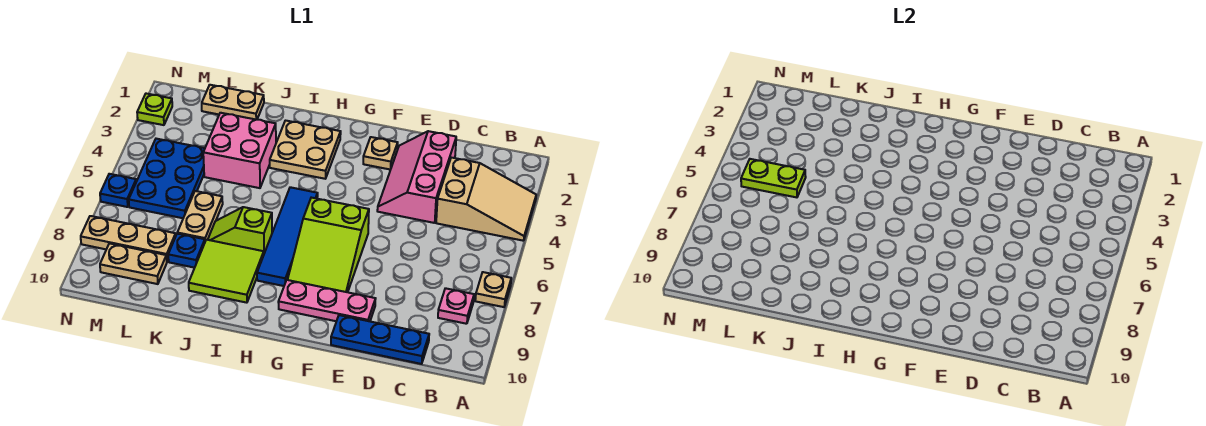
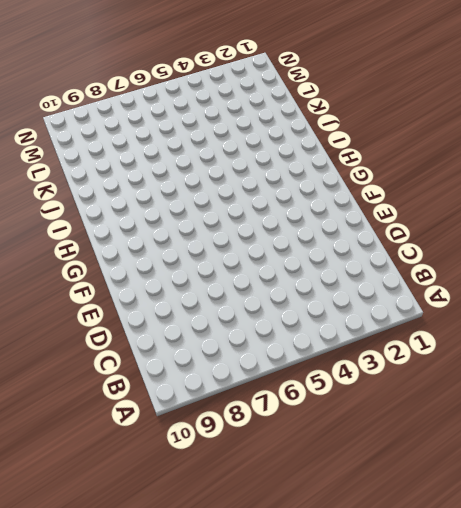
none -> tan slope A3:C4 level 1 top C
none -> tan plate A7 level 1
none -> pink plate B8 level 1

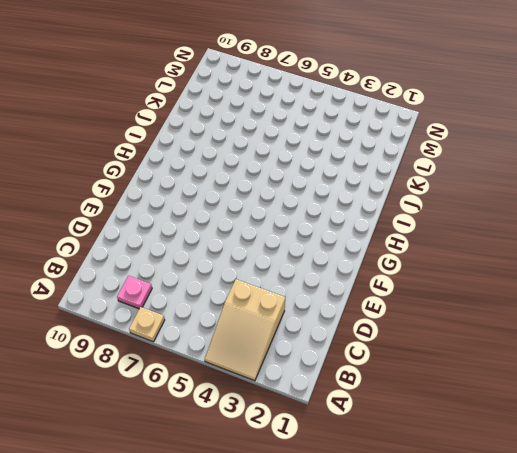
none -> blue plate C10:E10 level 1
none -> pink slope D2:E4 level 1 top D
none -> pink plate E9:G9 level 1

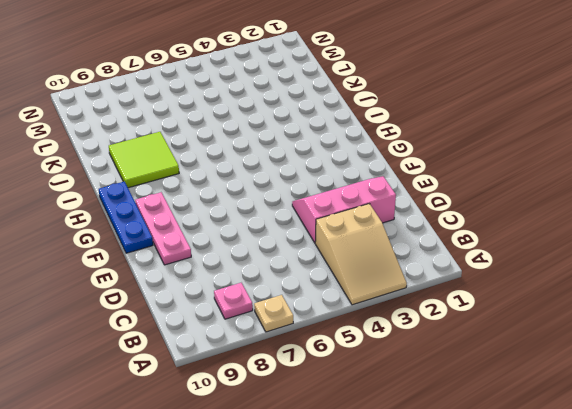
blue plate F10:H10 level 1 -> blue plate C10:E10 level 1
none -> tan plate F2 level 1
none -> lime slope F6:G8 level 1 top 6
none -> tan plate H2:I3 level 1

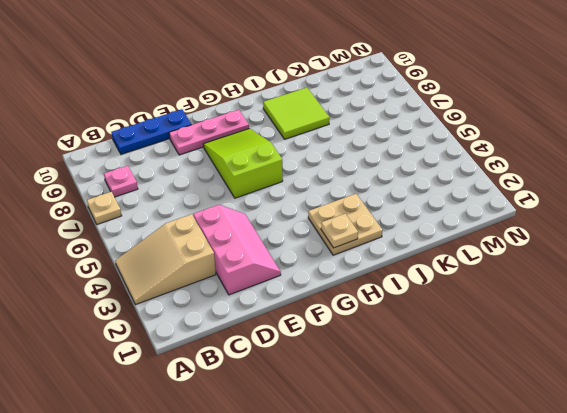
tan plate H2 level 2 -> tan plate F2 level 1
none -> blue tile H5:H8 level 1
none -> lime slope I7:J7 level 1 top I
none -> pink brick J3:K4 level 1

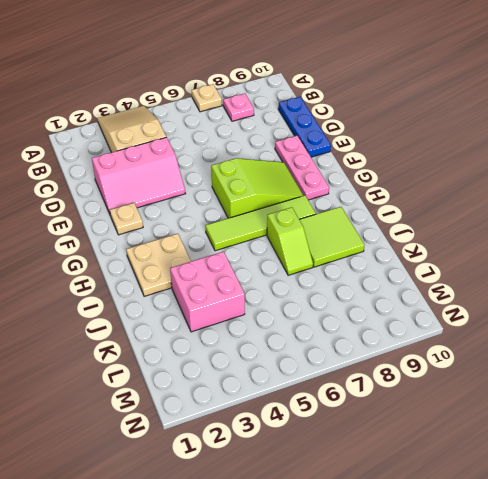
lime tile H5:H8 level 1 -> blue tile H5:H8 level 1
none -> tan plate K1:L1 level 1
none -> tan plate K6:K7 level 1
none -> blue plate K8 level 1

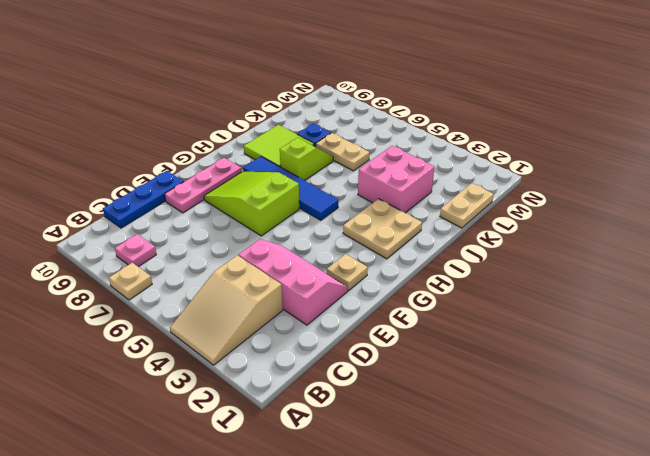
none -> blue plate L4:M6 level 1
none -> tan plate L8:N8 level 1
none -> tan plate L9:M9 level 1

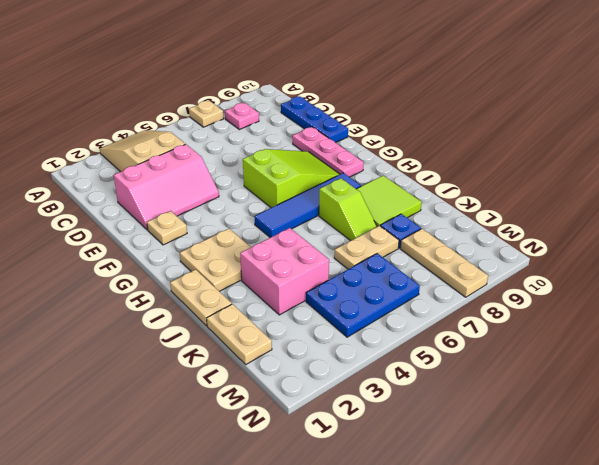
tan plate I1:J1 level 1 -> tan plate L9:M9 level 1
none -> lime plate N2 level 1
none -> blue plate N6 level 1
none -> lime plate L5:M5 level 2

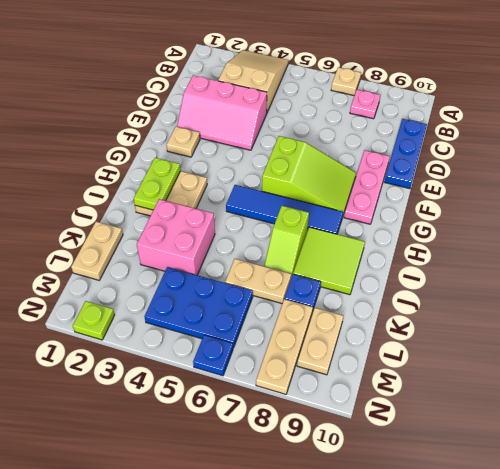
lime plate H2:I2 level 2 -> lime plate L5:M5 level 2

